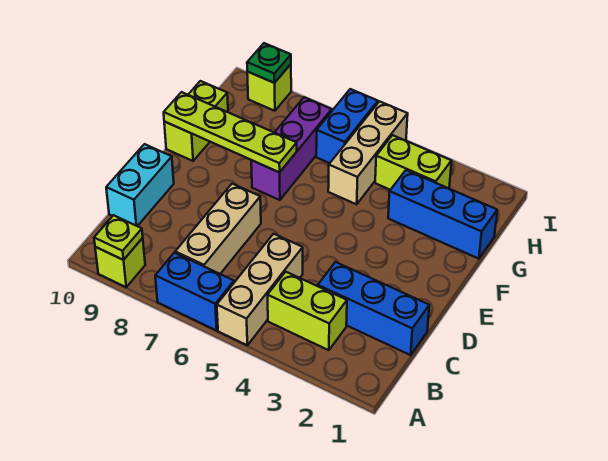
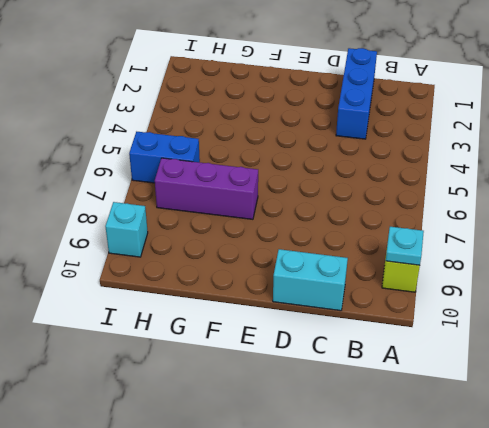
cyan plate A9 level 2 -> lime plate A9 level 2
cyan brick I9 level 1 -> lime brick I9 level 1
none -> tan brick A5:C5 level 1
none -> blue brick A6:A7 level 1
none -> lime brick B3:B4 level 1

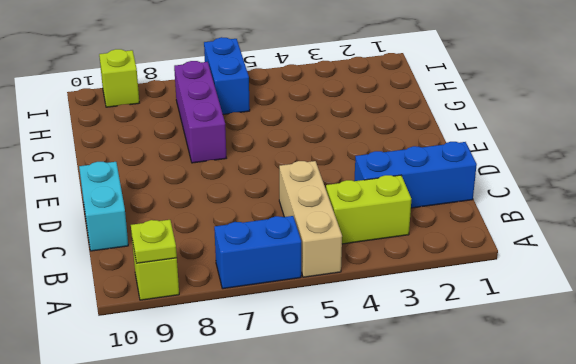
none -> tan brick B7:D7 level 1
none -> lime brick F10:G10 level 1
none -> blue brick G1:G3 level 1

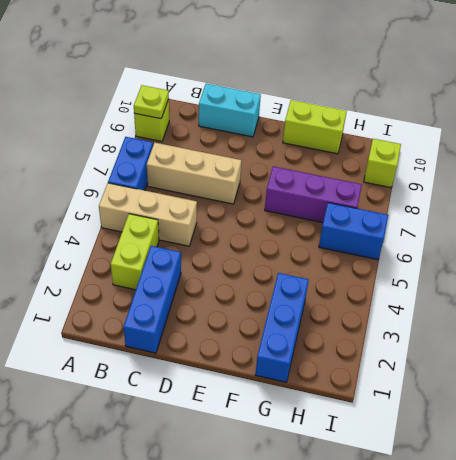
none -> tan brick G5:I5 level 1
none -> lime brick H3:H4 level 1
none -> lime plate F7:F10 level 2

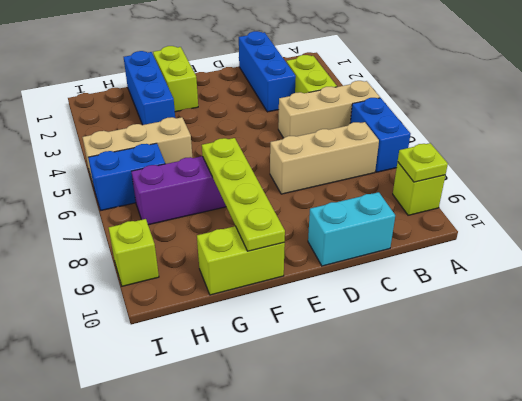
lime brick F1:F2 level 1 -> lime brick H3:H4 level 1
none -> green plate I9 level 2

